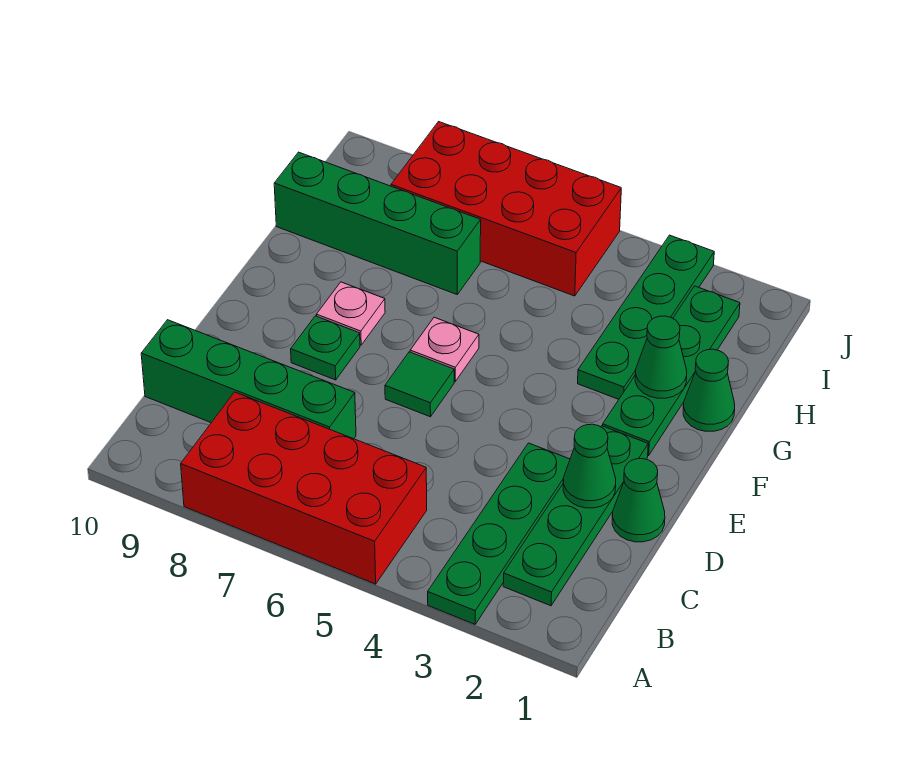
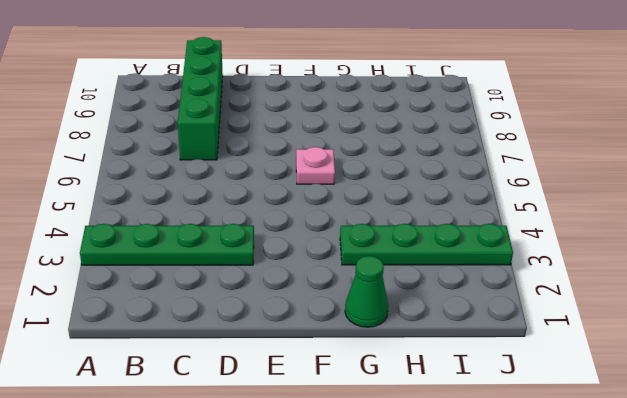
none -> red brick A5:B8 level 1
none -> green plate B2:E2 level 1
none -> green cone D1 level 1

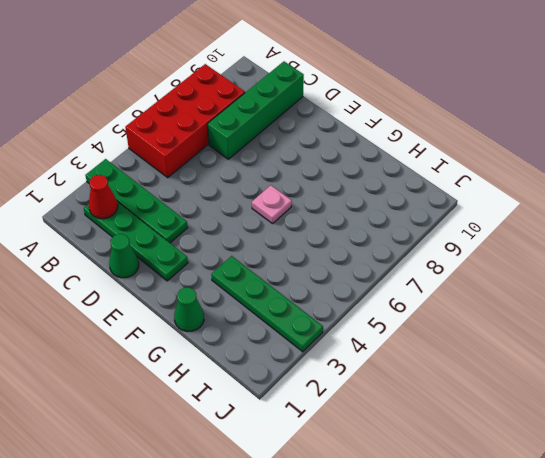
red cone B2 level 2 -> none
none -> green tile E6 level 1
none -> green plate E8 level 1
none -> green plate F2:I2 level 1

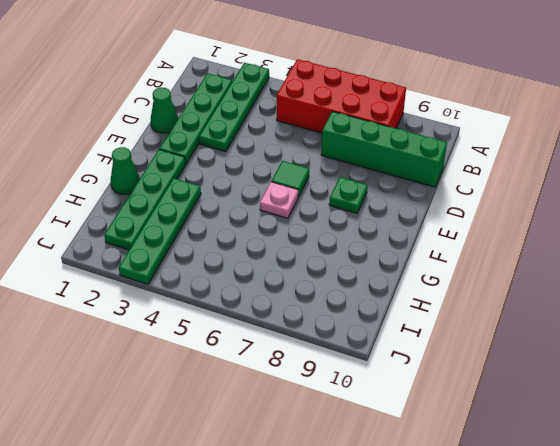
none -> pink plate F8 level 1
none -> green brick H7:H10 level 1
none -> red brick I5:J8 level 1

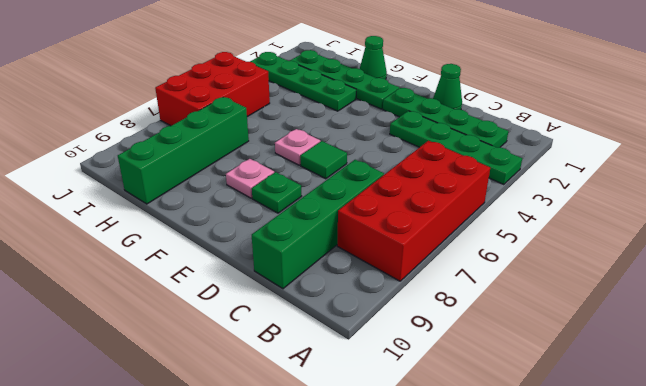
red brick I5:J7 level 1 -> red brick I5:J8 level 1
none -> green cone D2 level 2
none -> green cone G2 level 2

